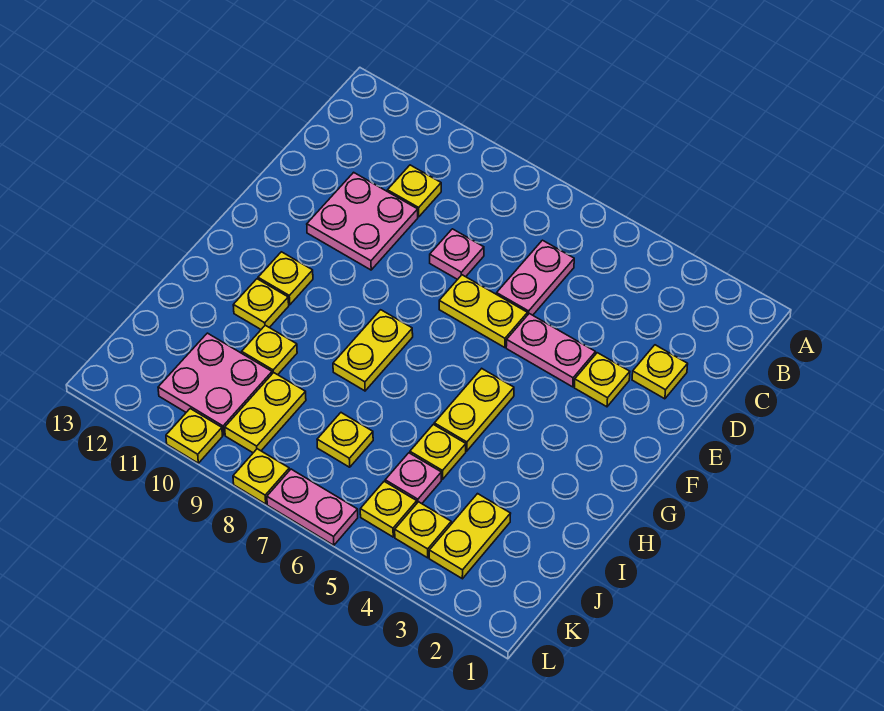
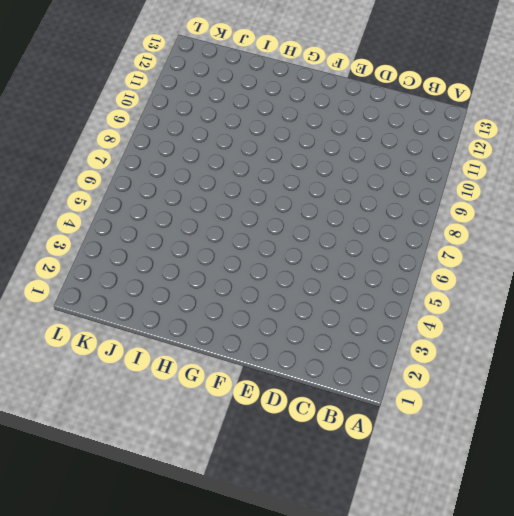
none -> pink plate C6:D6 level 1
none -> yellow plate C10 level 1
none -> yellow plate D2 level 1

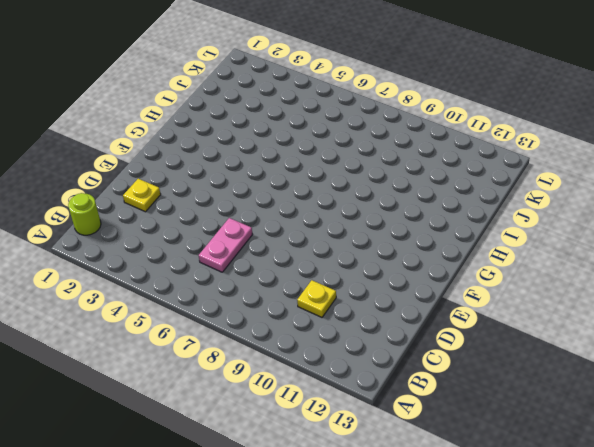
lime round brick B1 level 1 -> none
none -> pink plate D8 level 1
none -> pink plate D10:E11 level 1
none -> yellow plate E3 level 1

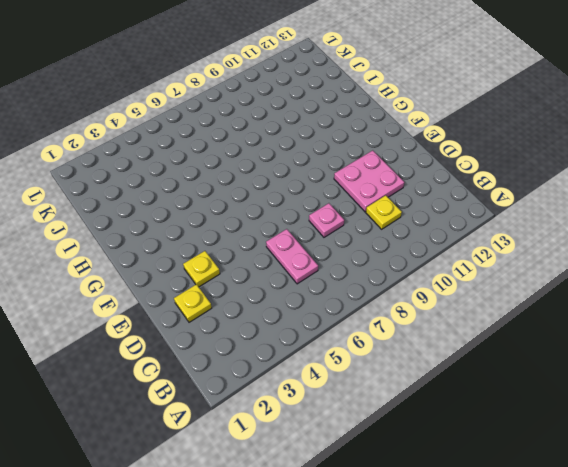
none -> pink plate E4:E5 level 1
none -> yellow plate E6:E7 level 1
none -> yellow plate G5:H5 level 1

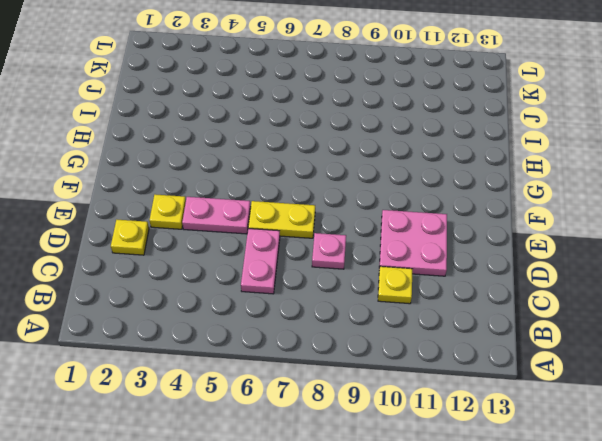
none -> yellow plate G5:H5 level 1
none -> yellow plate G8:H8 level 1
none -> yellow plate G11 level 1

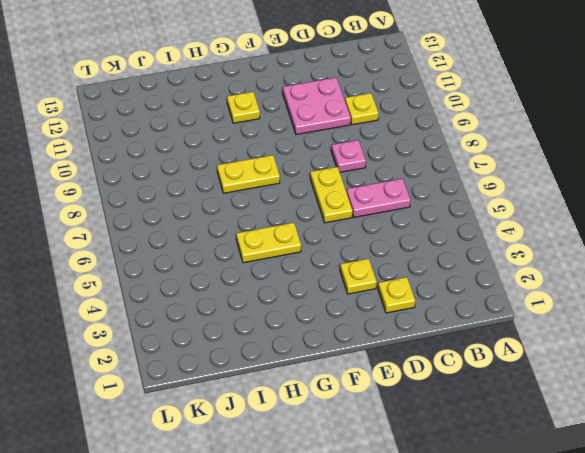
none -> pink plate E4:E5 level 1
none -> yellow plate H11 level 1
none -> yellow plate I5 level 1

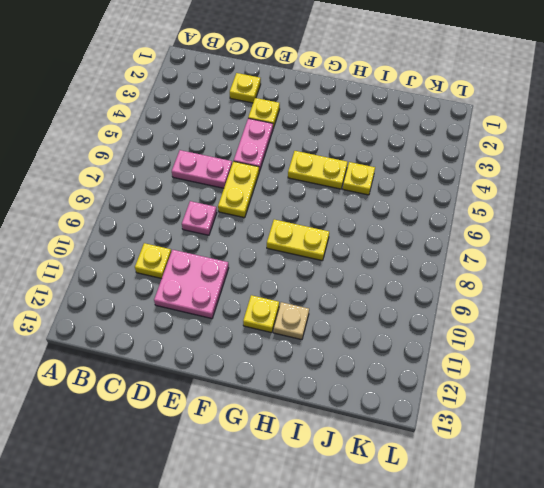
tan plate H11 level 1 -> yellow plate H11 level 1
none -> yellow plate I10 level 1
none -> yellow plate J3:K3 level 1
none -> pink plate J5 level 1

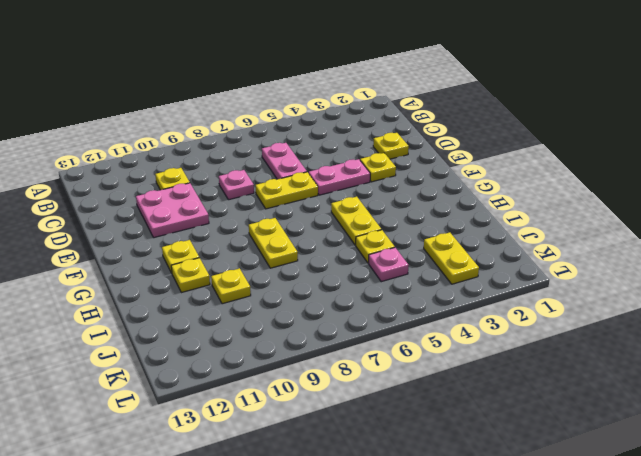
none -> yellow plate J7 level 1
none -> yellow plate J9:K9 level 1
none -> pink plate J10:K11 level 1

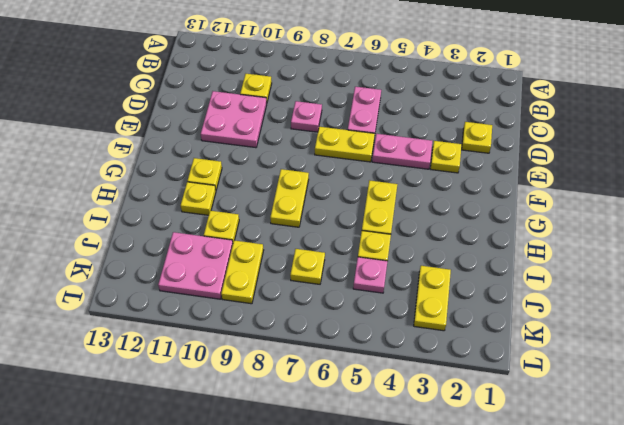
none -> yellow plate K4 level 1
none -> yellow plate K5 level 1
none -> pink plate L6:L7 level 1

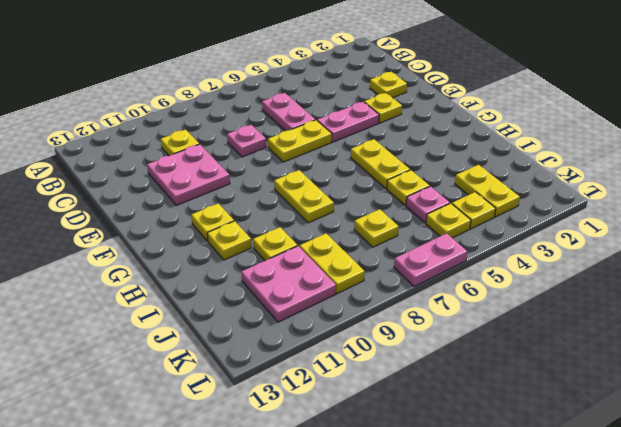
none -> yellow plate L8 level 1
none -> yellow plate L10 level 1

